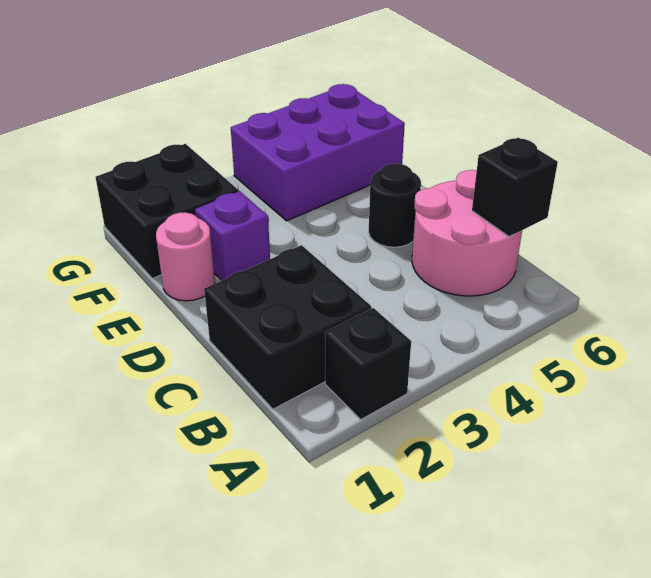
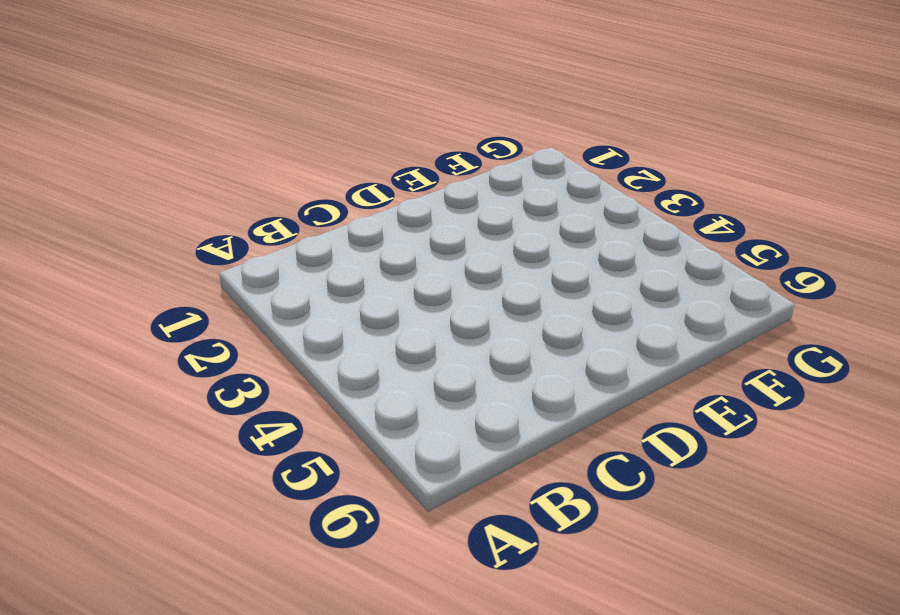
none -> black brick A2 level 1
none -> black brick B1:C2 level 1

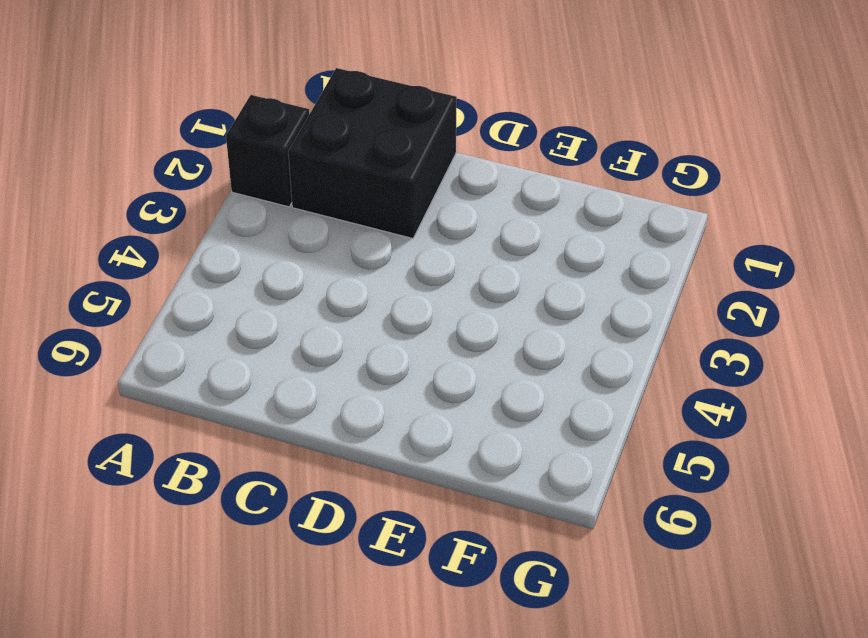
none -> pink round brick B5:C6 level 1
none -> black round brick D5 level 1

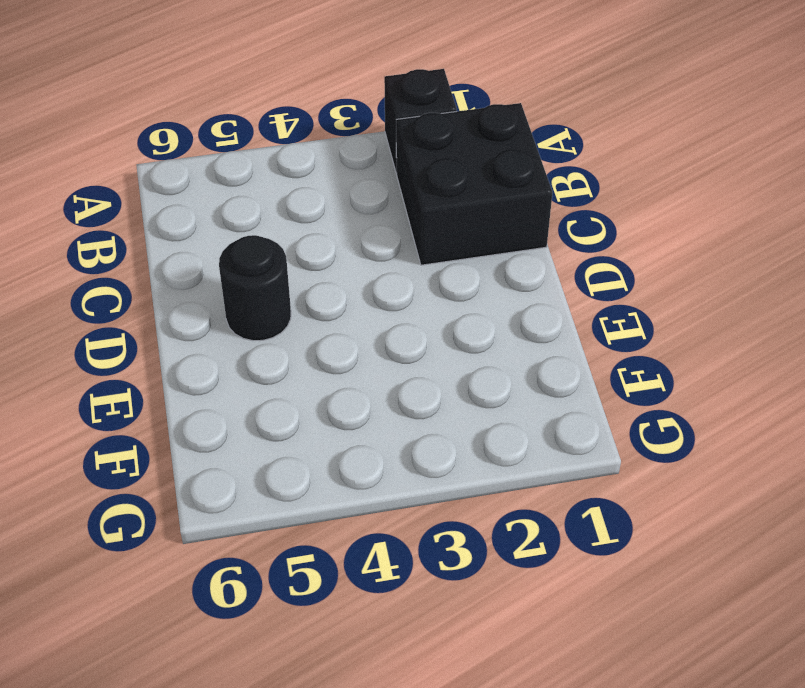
none -> pink round brick B5:C6 level 1
none -> pink round brick E1 level 1

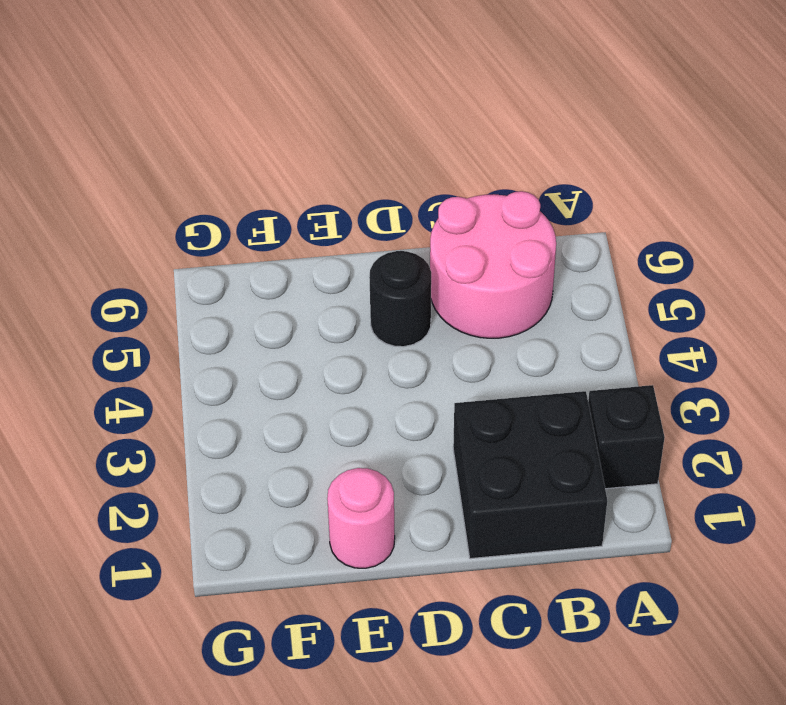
none -> purple brick E2 level 1
none -> black brick F1:G2 level 1

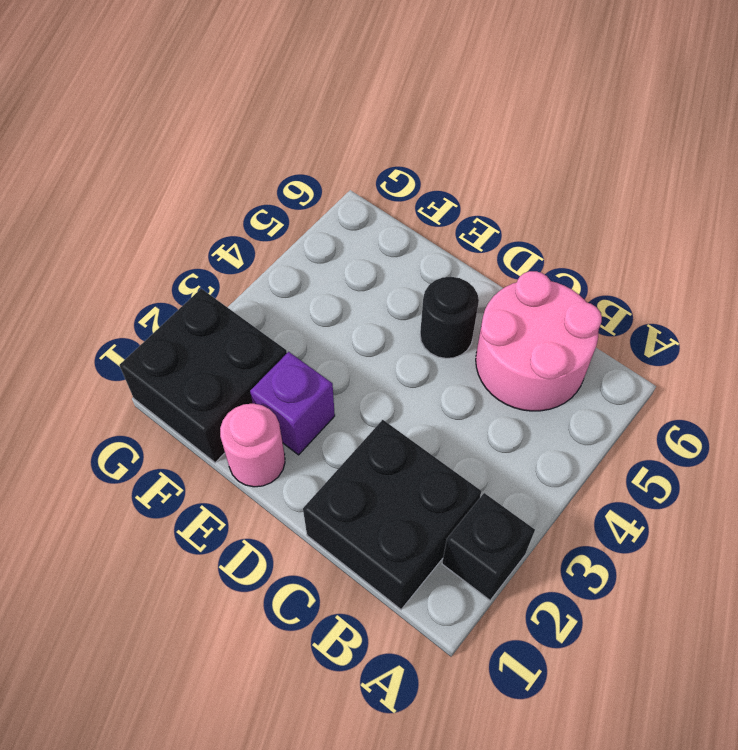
none -> purple brick F4:G6 level 1
none -> black brick B6 level 2

